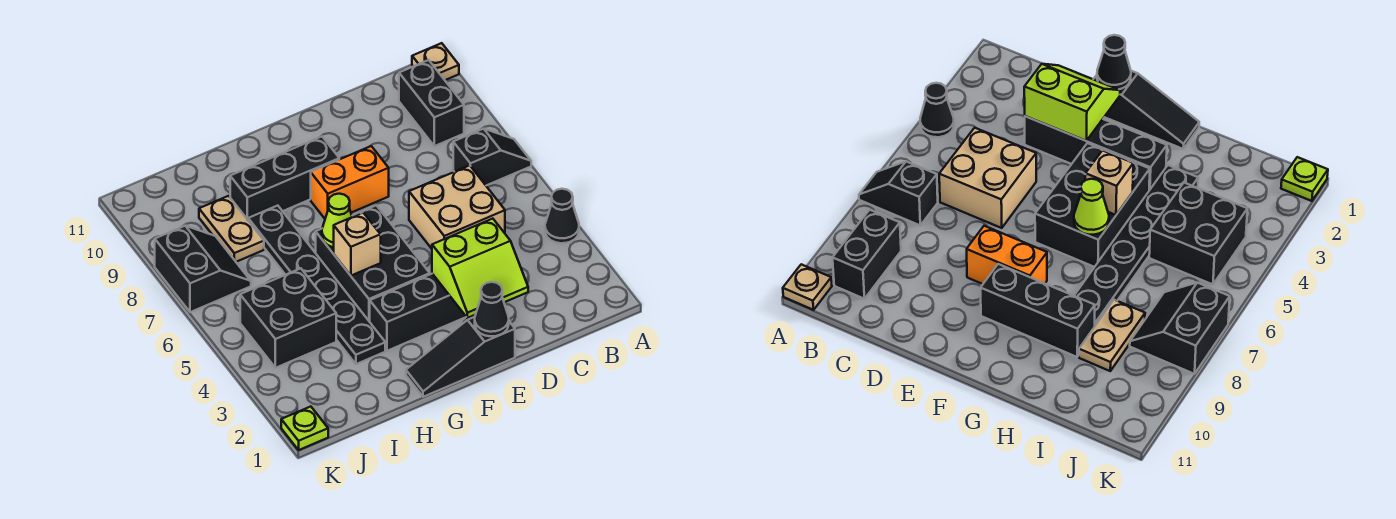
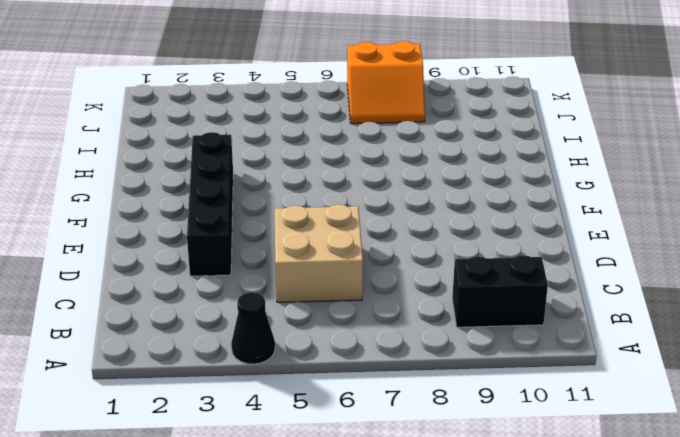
orange slope J7:K8 level 1 top K -> black slope J7:K8 level 1 top K
none -> black slope A7:B7 level 1 top B
none -> tan plate A11 level 1
none -> black slope E1:G1 level 1 top E

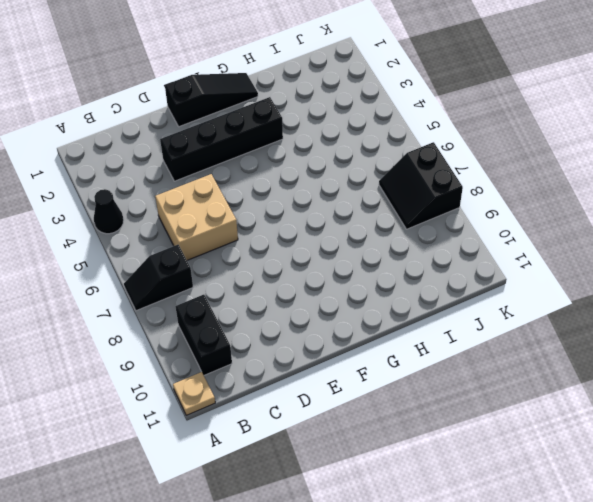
none -> orange brick E8:F8 level 1
none -> black brick F4:G6 level 1
none -> black brick F9:H9 level 1

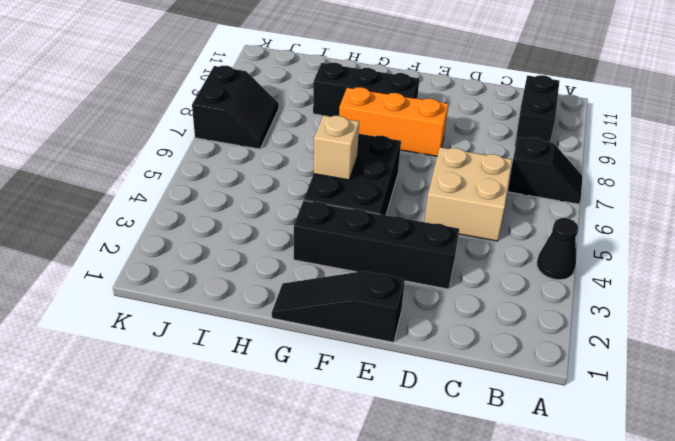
orange brick E8:G8 level 1 -> orange brick E8:F8 level 1
none -> tan plate A11 level 1
none -> black plate H3:H8 level 1
none -> black brick I4:J5 level 1

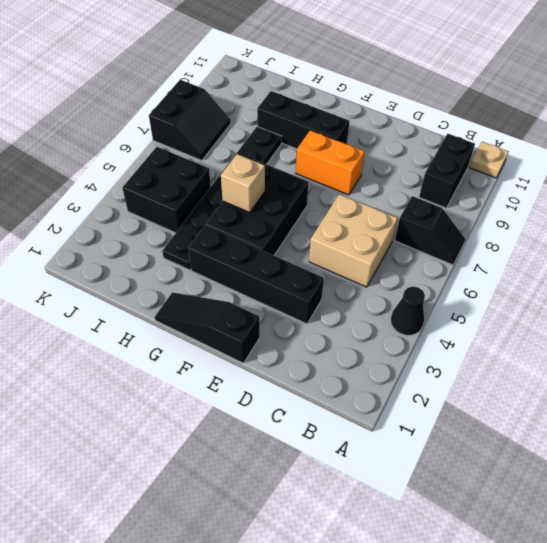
none -> tan plate I8:I9 level 1
none -> lime plate K1 level 1
none -> lime slope D2:E3 level 2 top 3

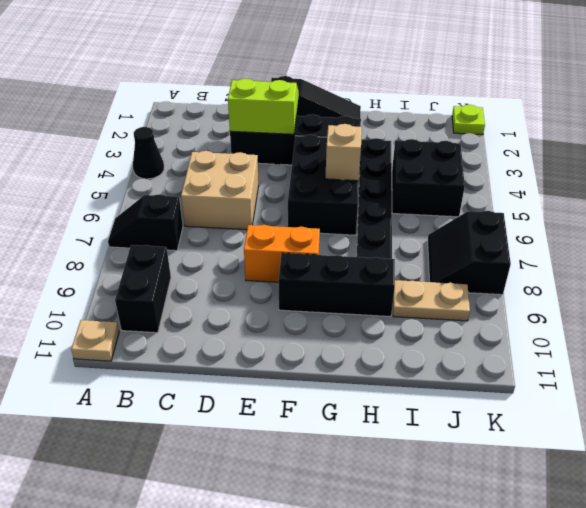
tan plate I9:J9 level 1 -> tan plate I8:I9 level 1
none -> black cone E1 level 2
none -> lime cone G6 level 2

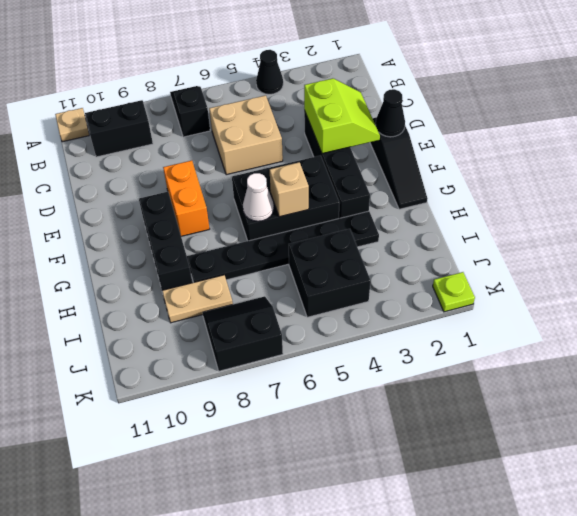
white cone G6 level 2 -> lime cone G6 level 2

